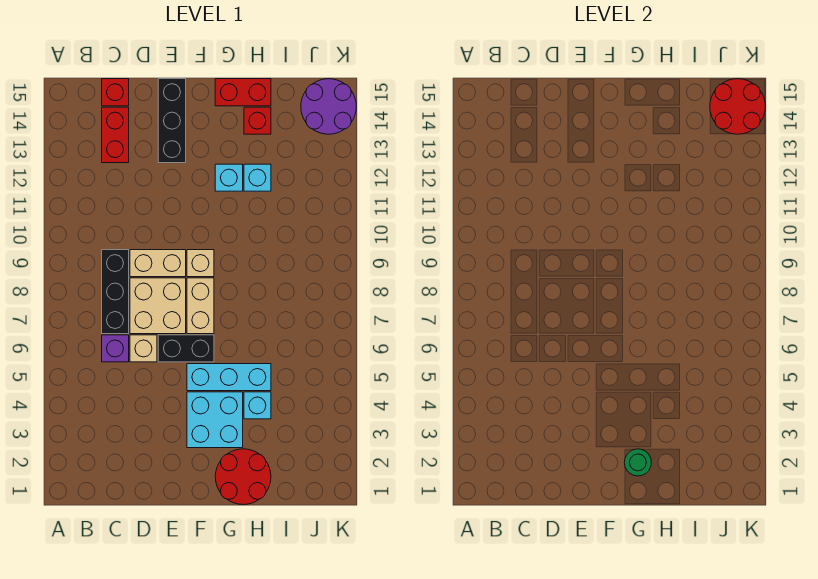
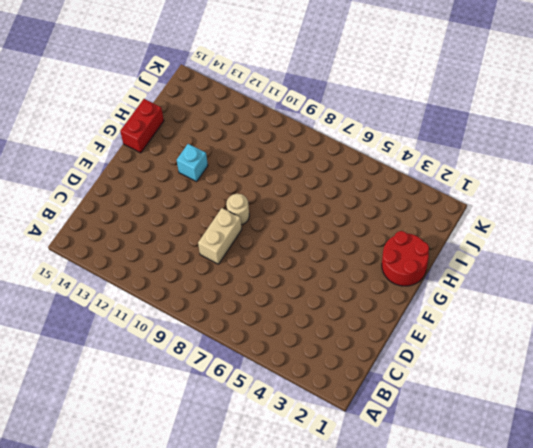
tan round brick F9 level 1 -> tan brick F9 level 1
none -> purple brick C6 level 1
none -> black brick C7:C9 level 1
none -> red brick C13:C14 level 1

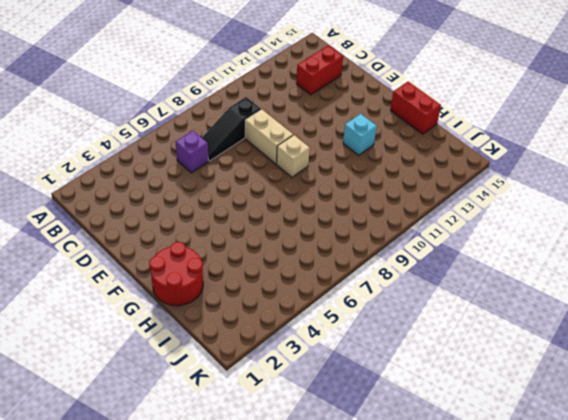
black slope C7:C9 level 1 top 9 -> black brick C7:C9 level 1
none -> red brick C15 level 1
none -> tan brick D6 level 1
none -> tan brick D7:E8 level 1

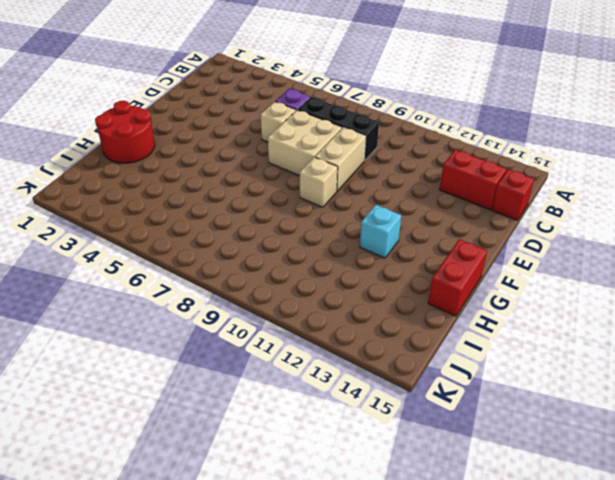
none -> black brick E6:F6 level 1
none -> black brick E13:E15 level 1
none -> cyan brick F3:G4 level 1

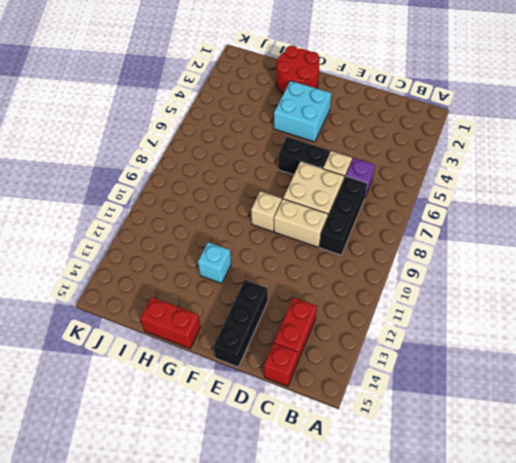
none -> cyan brick F5:H5 level 1
none -> tan brick F7:F8 level 1
none -> cyan brick H4 level 1

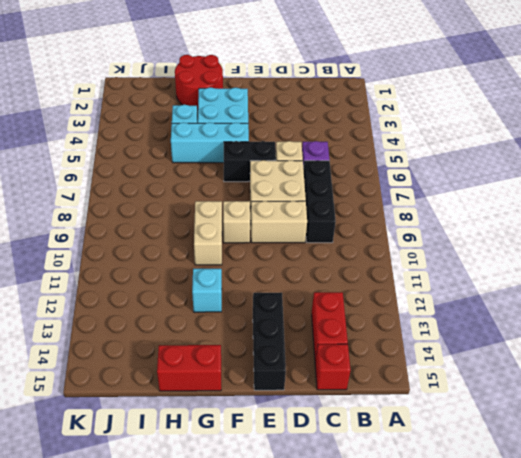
tan brick G9:G10 level 1 -> tan brick F7:F8 level 1
none -> cyan brick H12 level 1
none -> red brick H14 level 1
none -> purple round brick J14:K15 level 1

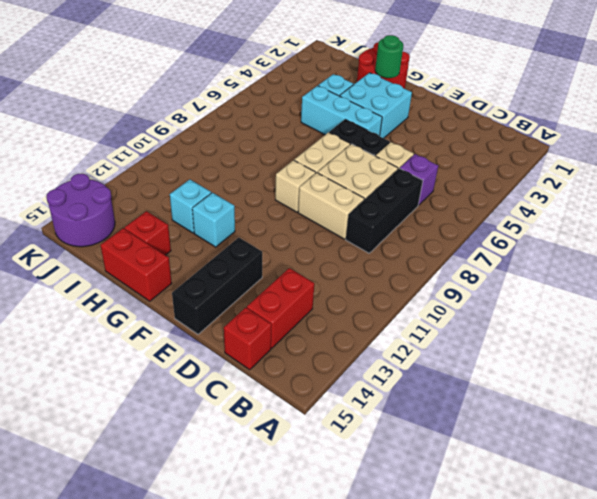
none -> red round brick J14:K15 level 2

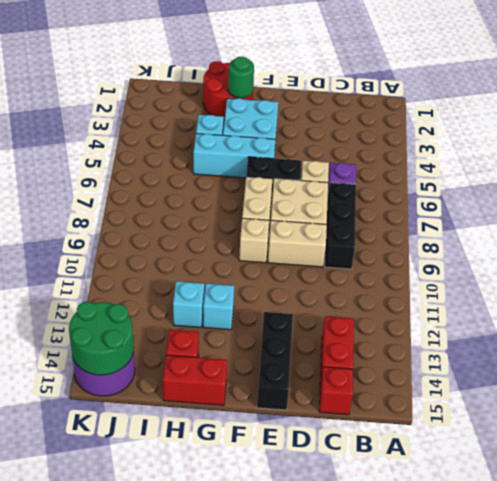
green round brick J14:K15 level 2 -> red round brick J14:K15 level 2

